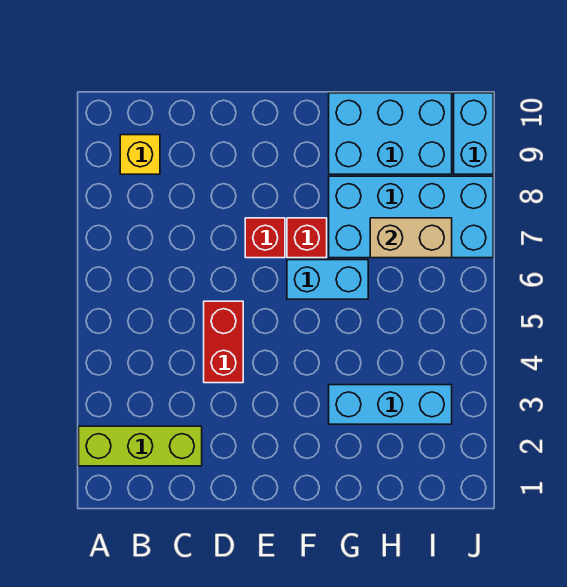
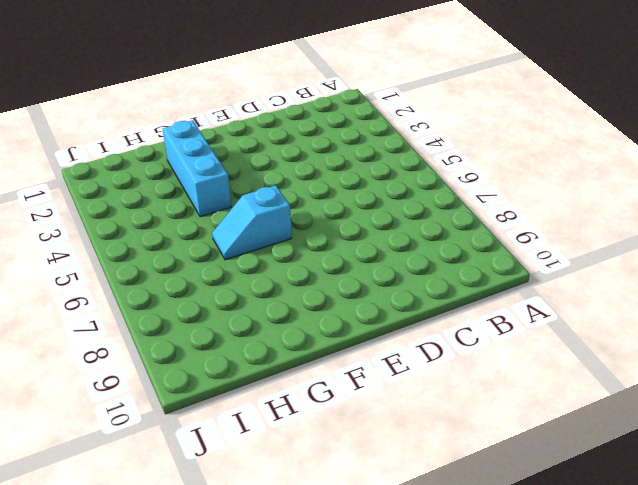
cyan slope F6:G6 level 1 top F -> cyan brick F6:G6 level 1
cyan brick G2:G4 level 1 -> cyan brick G3:I3 level 1
none -> lime brick A2:C2 level 1
none -> yellow brick B9 level 1

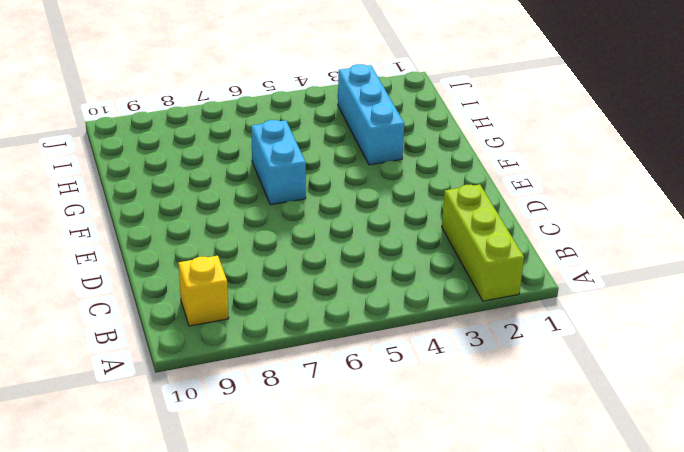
none -> red brick D4:D5 level 1
none -> red brick E7 level 1

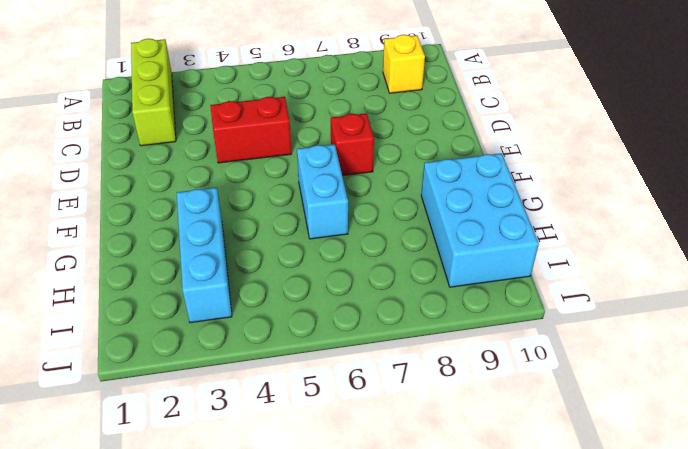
none -> red brick F7 level 1
none -> cyan brick G7:J8 level 1

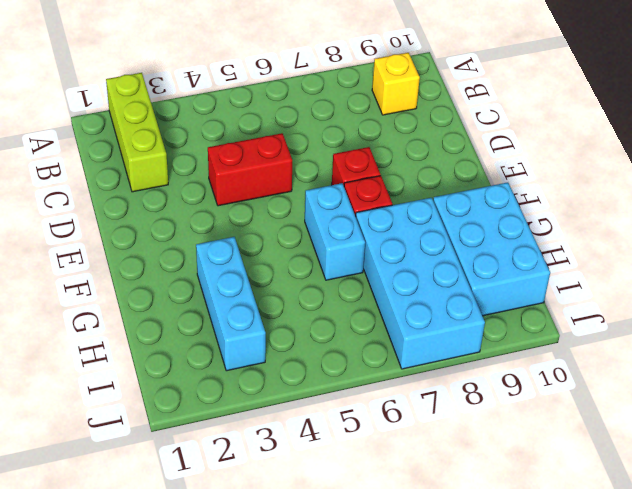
none -> cyan brick J9:J10 level 1
none -> tan brick H7:I7 level 2

